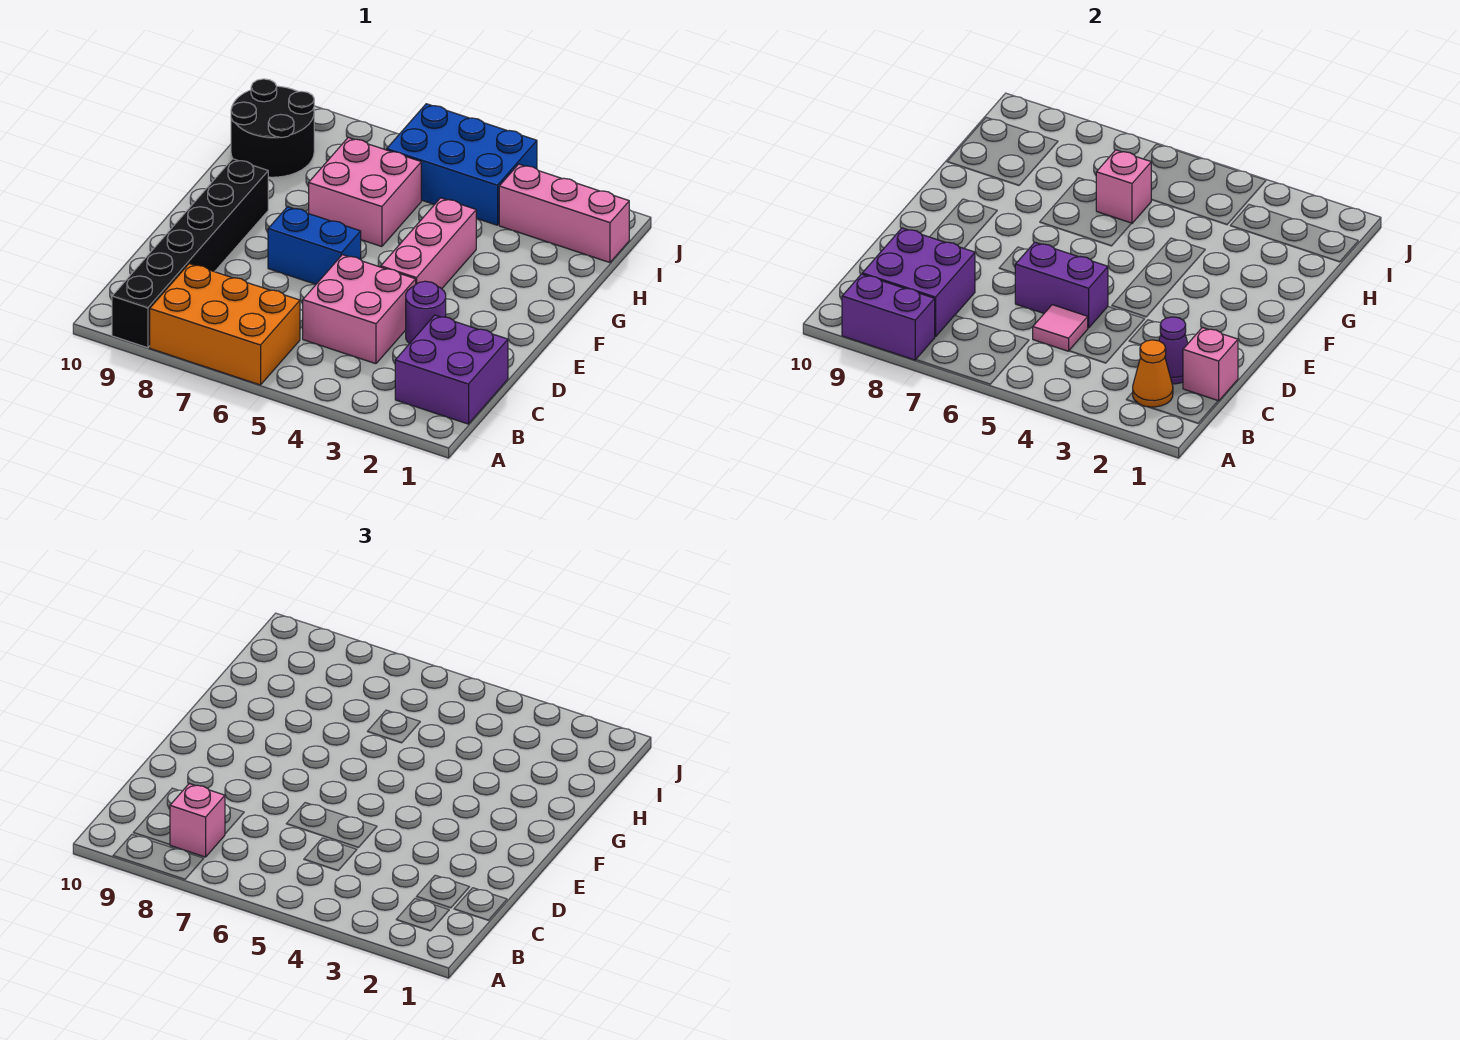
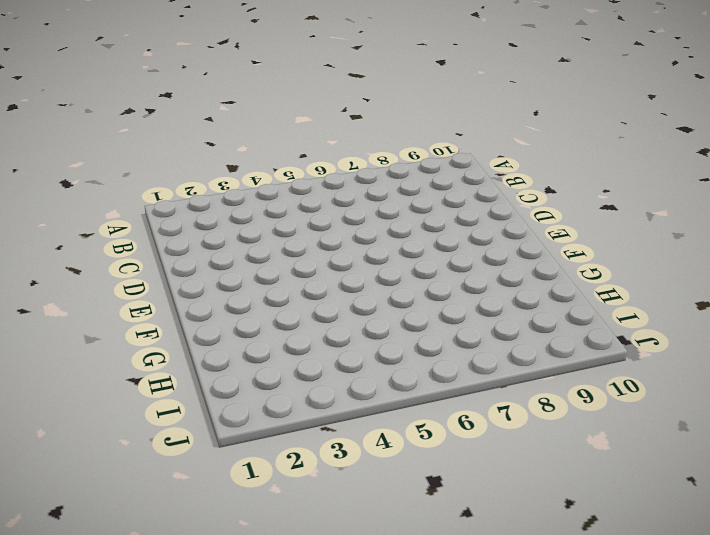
none -> orange brick A6:B8 level 1
none -> black brick A9:F9 level 1
none -> purple brick B1:C2 level 1

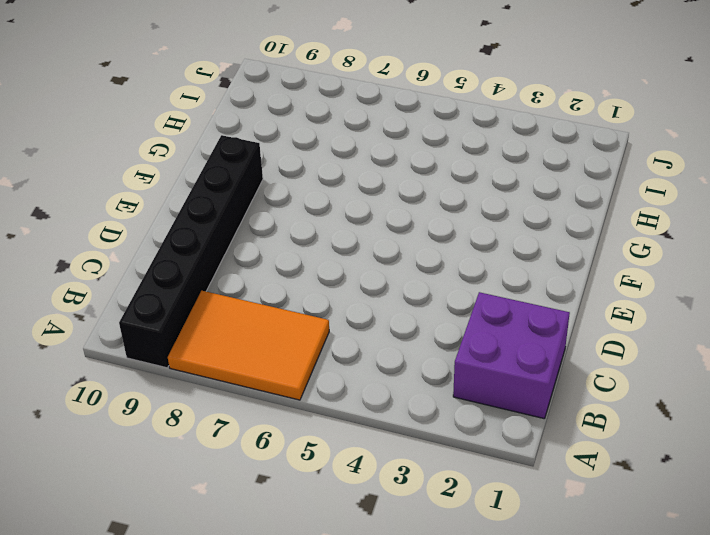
orange tile A6:B8 level 1 -> orange brick A6:B8 level 1
none -> pink brick C4:D5 level 1
none -> purple round brick D3 level 1
none -> pink brick E4:G4 level 1

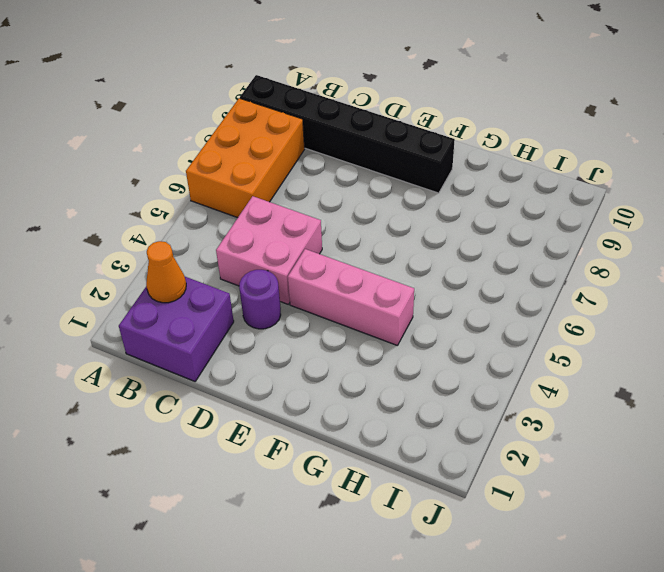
none -> blue brick E6:E7 level 1
none -> pink brick G6:H7 level 1
none -> black round brick H9:I10 level 1

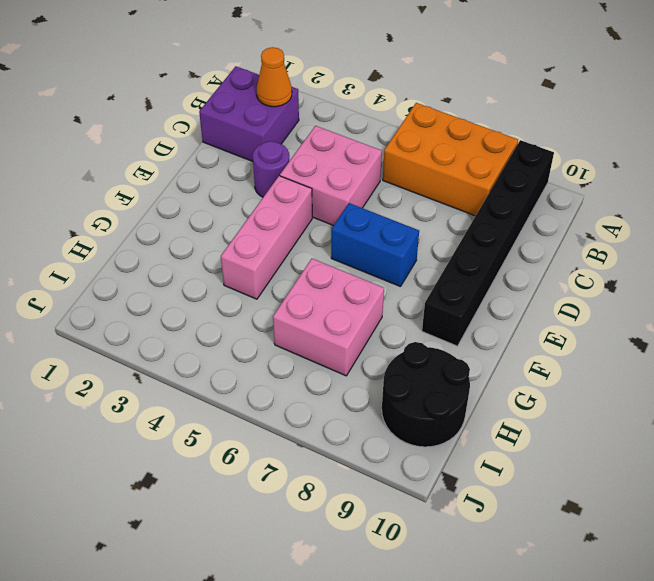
none -> pink brick I1:I3 level 1
none -> blue brick I4:J6 level 1
none -> purple brick A8:A9 level 2

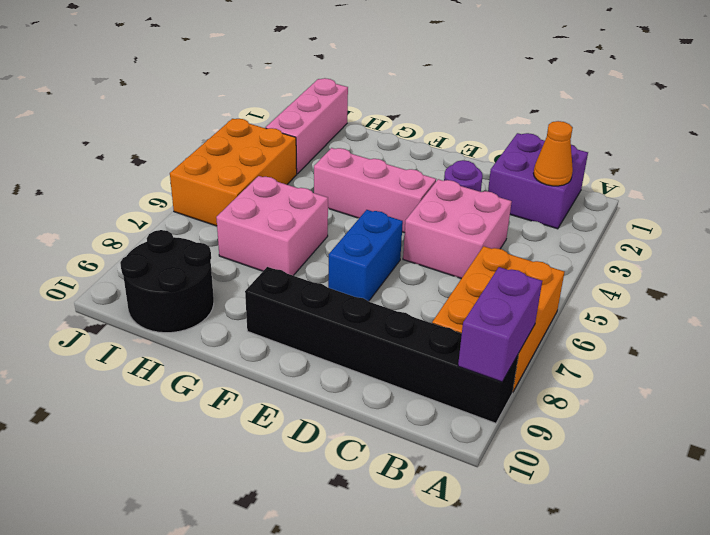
orange brick I4:J6 level 1 -> blue brick I4:J6 level 1
none -> purple brick B8:C9 level 2
none -> pink brick C1 level 2
none -> purple cone C2 level 2

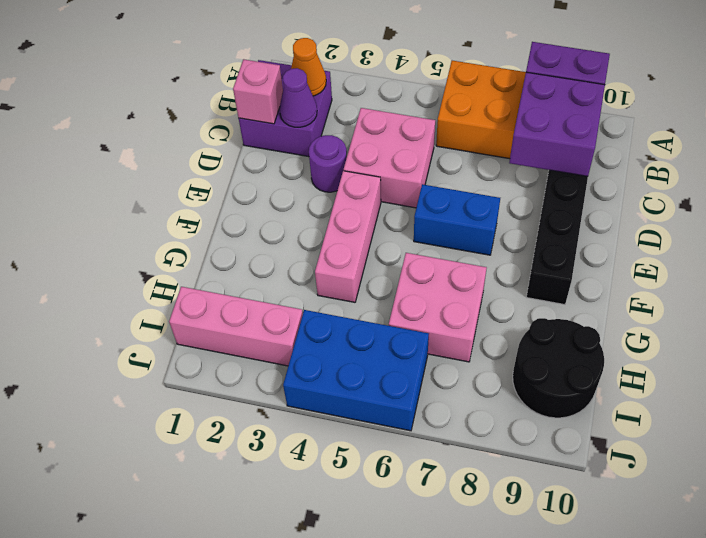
none -> pink tile C5 level 2
none -> purple brick D5:D6 level 2
none -> pink brick H6 level 2

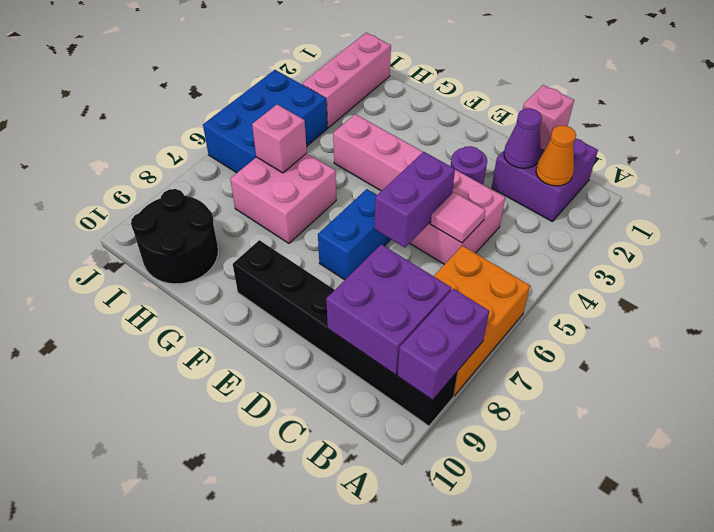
none -> pink brick B8 level 3

